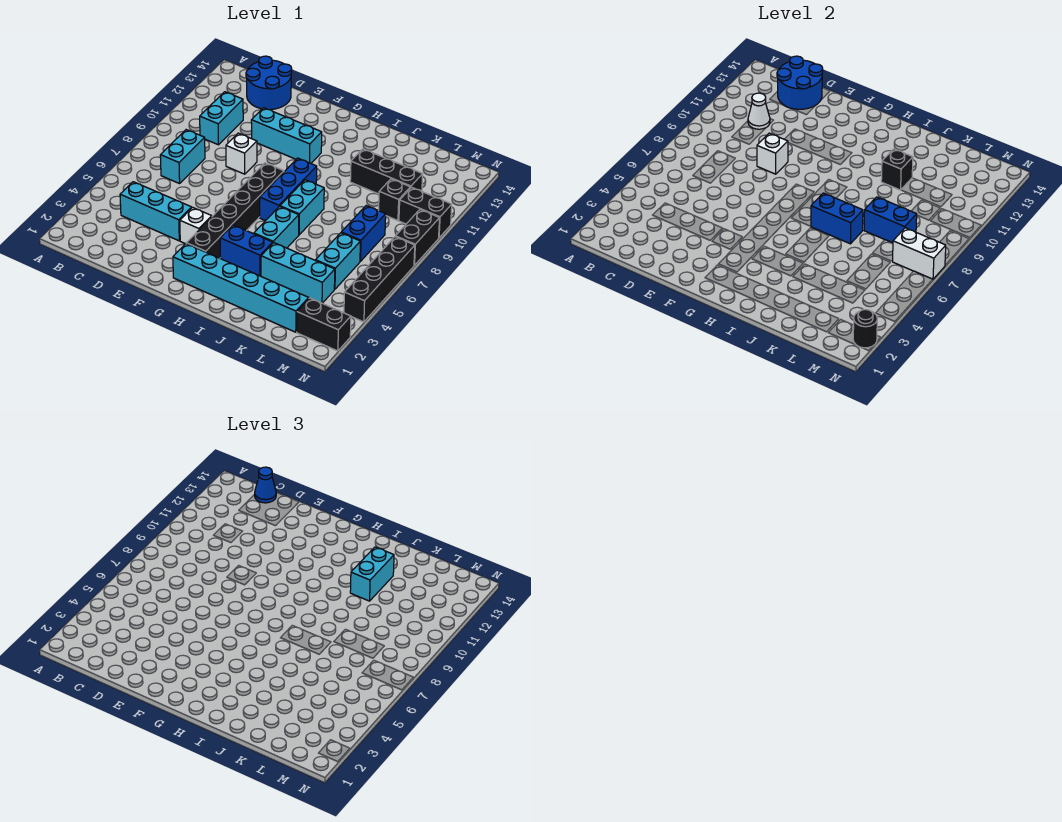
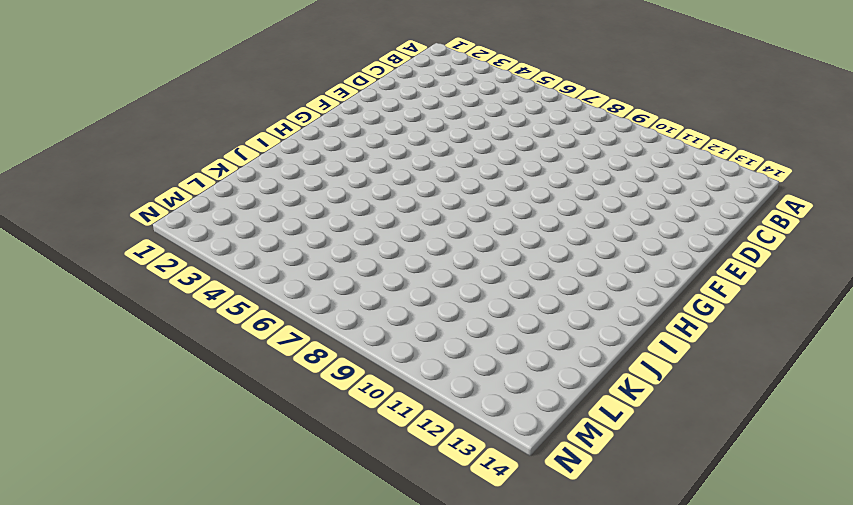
none -> cyan brick C4:E4 level 1
none -> cyan brick C7:C8 level 1
none -> cyan brick C10:C11 level 1
none -> blue round brick C13:D14 level 1

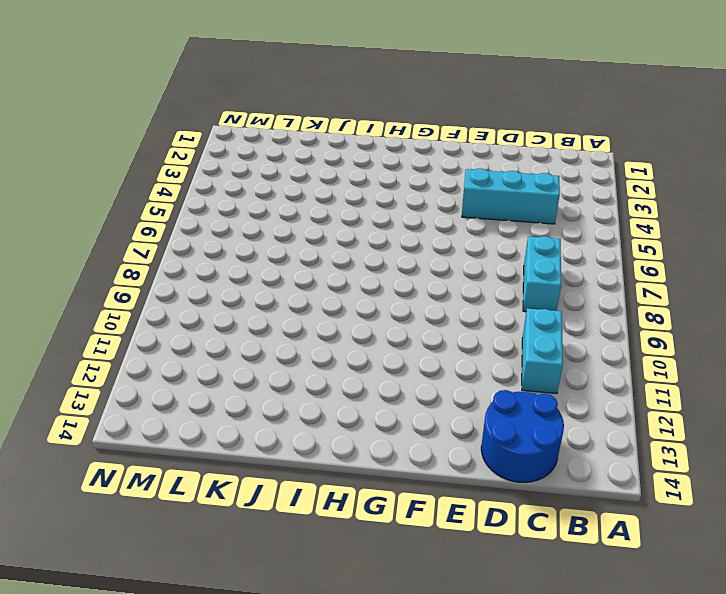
none -> white brick E9 level 1
none -> cyan brick E11:G11 level 1
none -> white brick F4 level 1
none -> cyan brick G2:L2 level 1

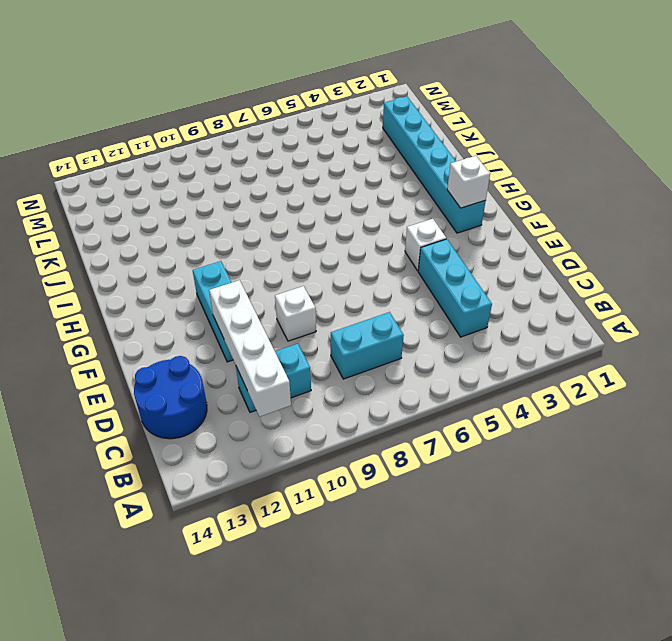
white brick B11:E11 level 2 -> white cone C11 level 2
white brick G2 level 2 -> white brick E9 level 2
none -> black brick G3:G8 level 1
none -> blue brick H4:I4 level 1
none -> blue brick H7:H9 level 1
none -> cyan brick I5:I6 level 1

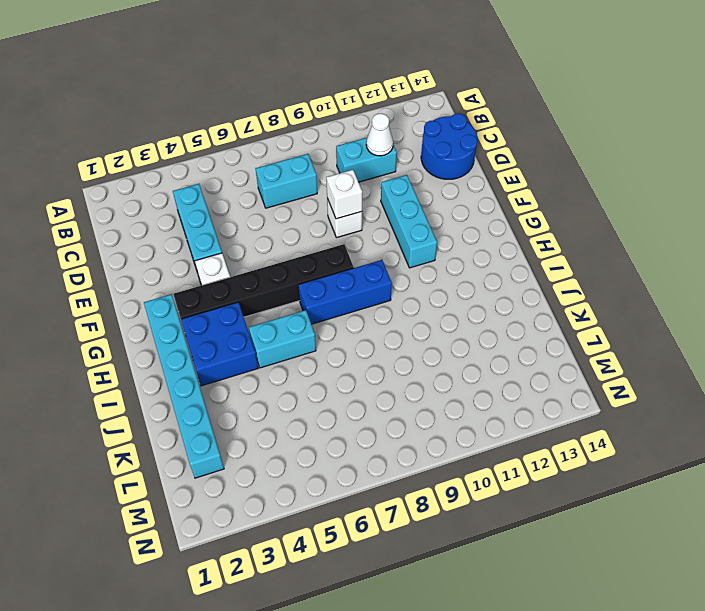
blue brick H3:I4 level 1 -> blue brick H4:I4 level 1
none -> cyan brick I7:I8 level 1
none -> cyan brick J4:L4 level 1
none -> black brick J11:L11 level 1
none -> cyan brick L5:L6 level 1

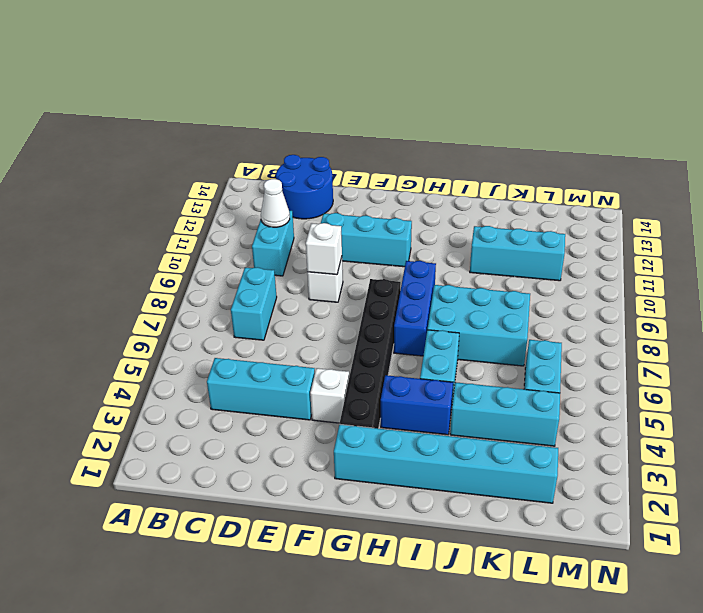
cyan brick I7:K8 level 1 -> cyan brick I7:I8 level 1
cyan brick J11:L11 level 1 -> black brick J11:L11 level 1
none -> blue brick L7:L8 level 1
none -> black brick L10 level 1
none -> black brick M2:N2 level 1
none -> black brick M10:N10 level 1

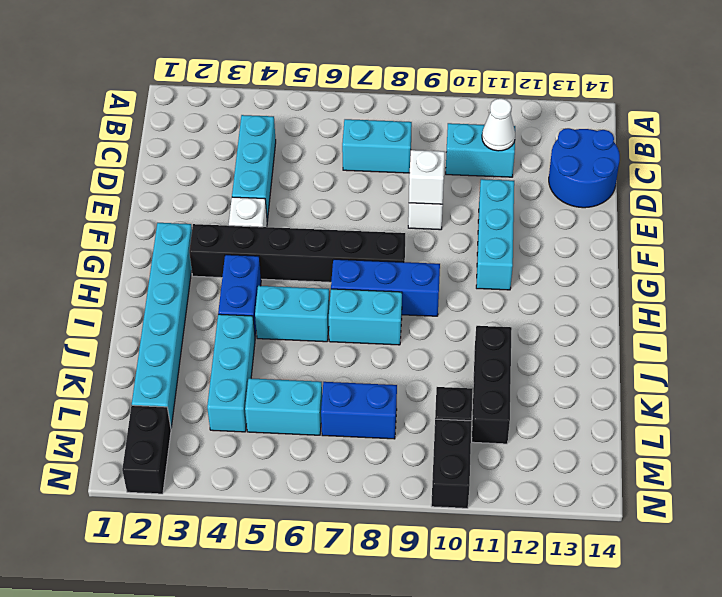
none -> black brick N4:N7 level 1
none -> black brick N8:N9 level 1
none -> blue round brick C13:D14 level 2
none -> blue brick I7:J7 level 2

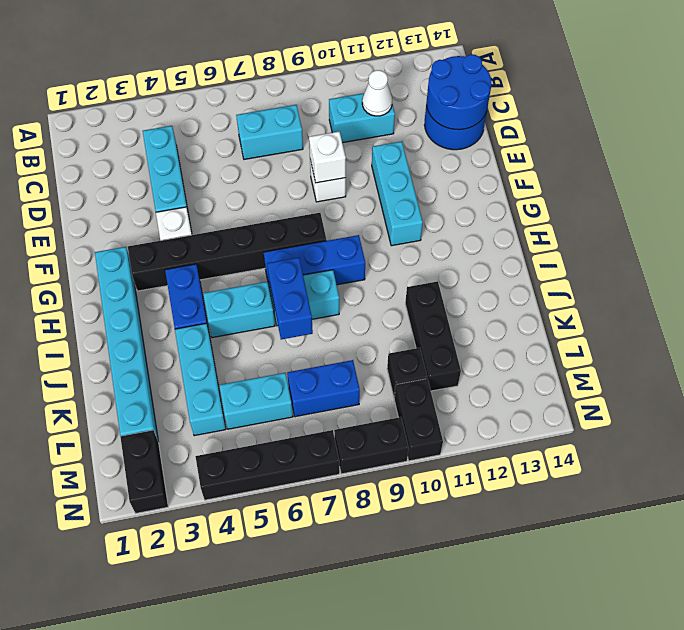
none -> black brick J11 level 2
none -> blue brick K8:L8 level 2
none -> white brick M7:N7 level 2
none -> black round brick N2 level 2

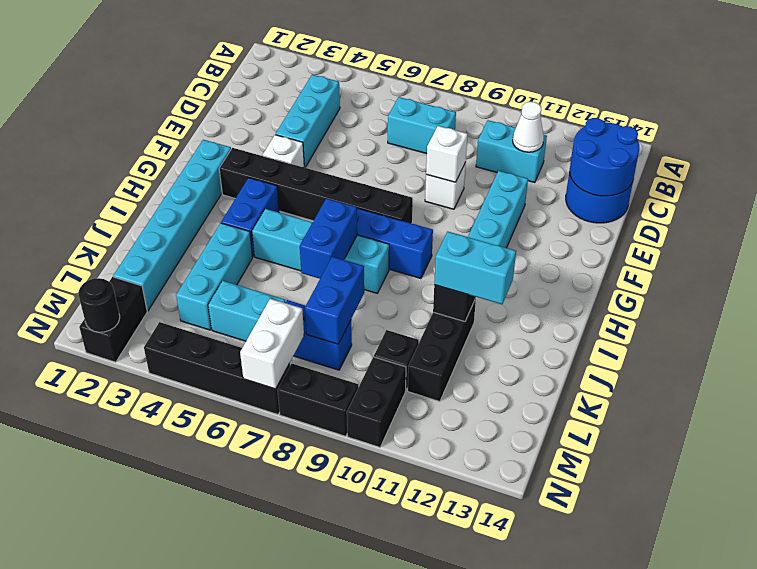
none -> blue cone C14 level 3

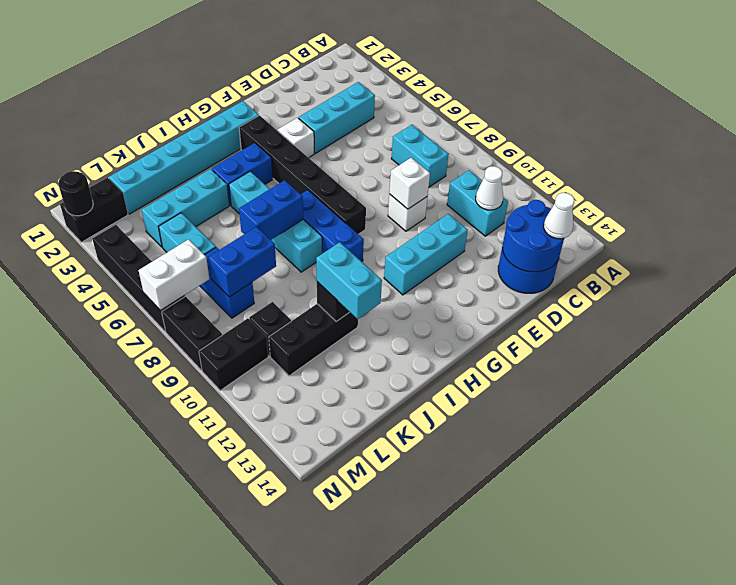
white cone C14 level 3 -> blue cone C14 level 3

